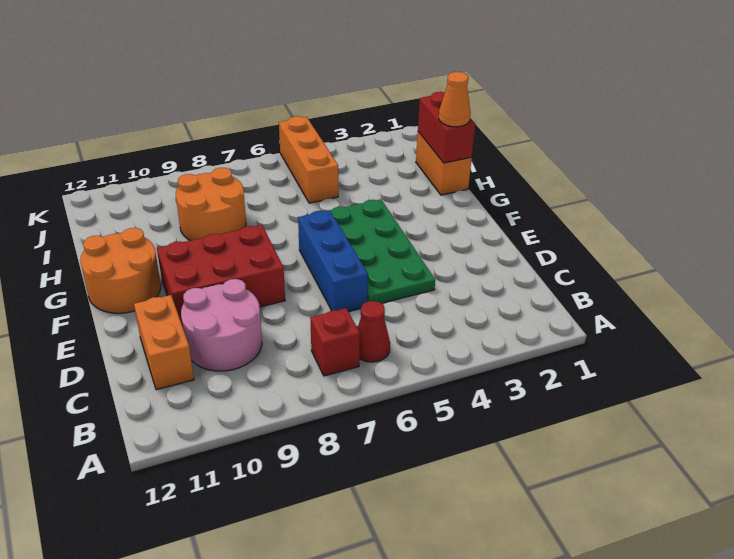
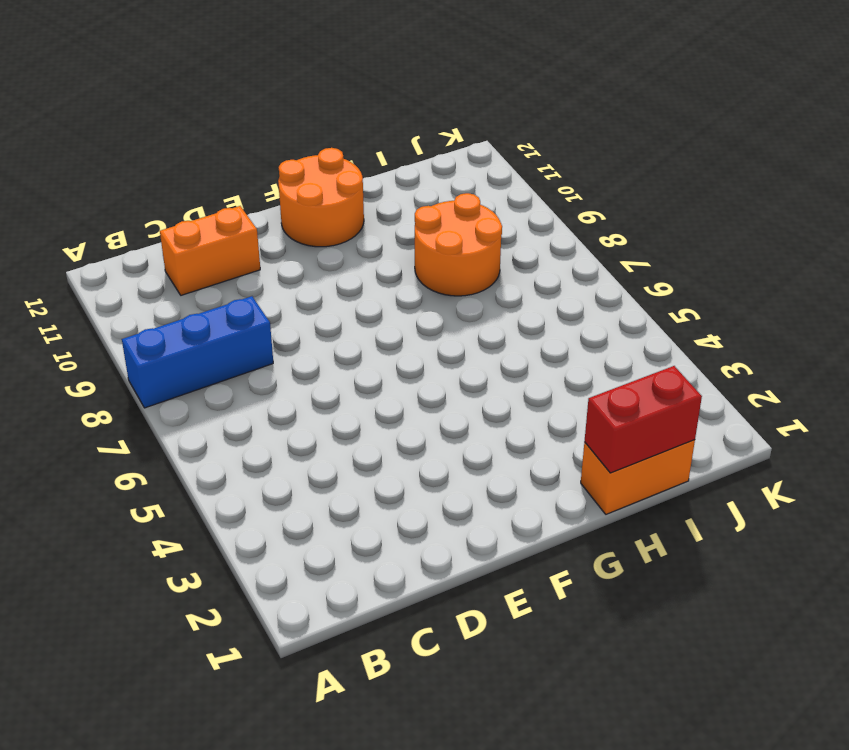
blue brick A8:C8 level 1 -> blue brick D6:F6 level 1
none -> red cone B6 level 1
none -> red brick B7 level 1
none -> pink round brick C9:D10 level 1

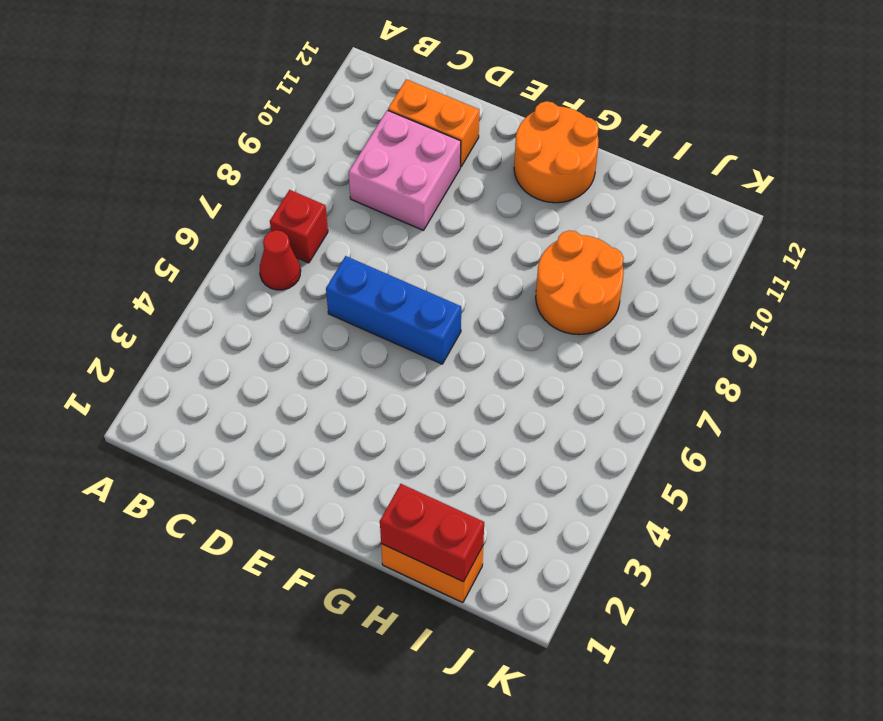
pink brick C9:D10 level 1 -> pink round brick C9:D10 level 1
none -> green plate D4:G5 level 1
none -> red brick E8:F10 level 1
none -> orange brick I5:K5 level 1

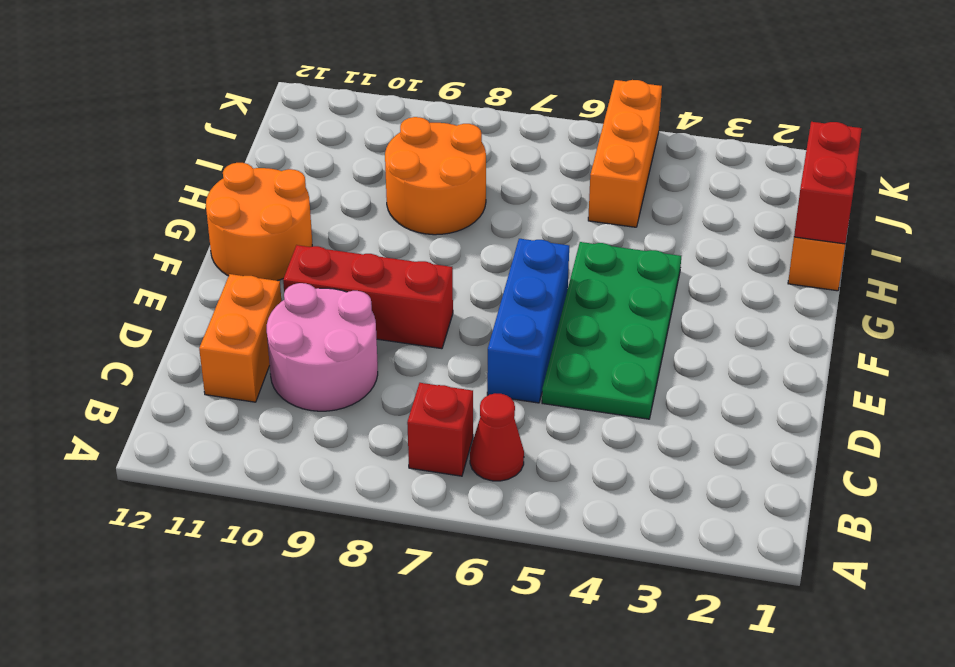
red brick E8:E10 level 1 -> red brick E8:F10 level 1
none -> orange cone H1 level 3

